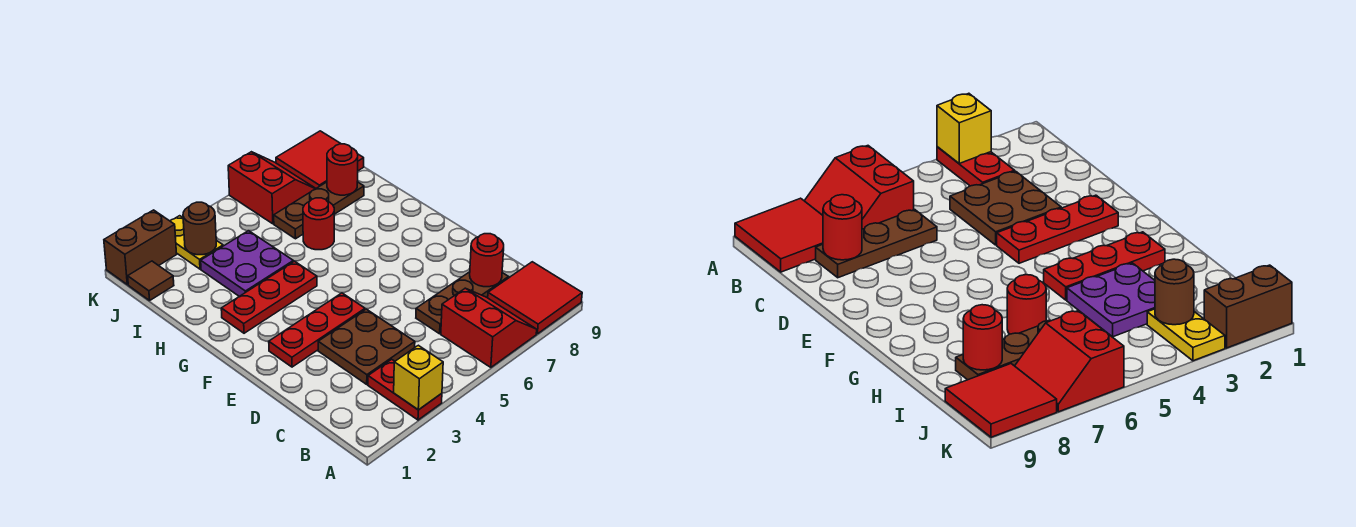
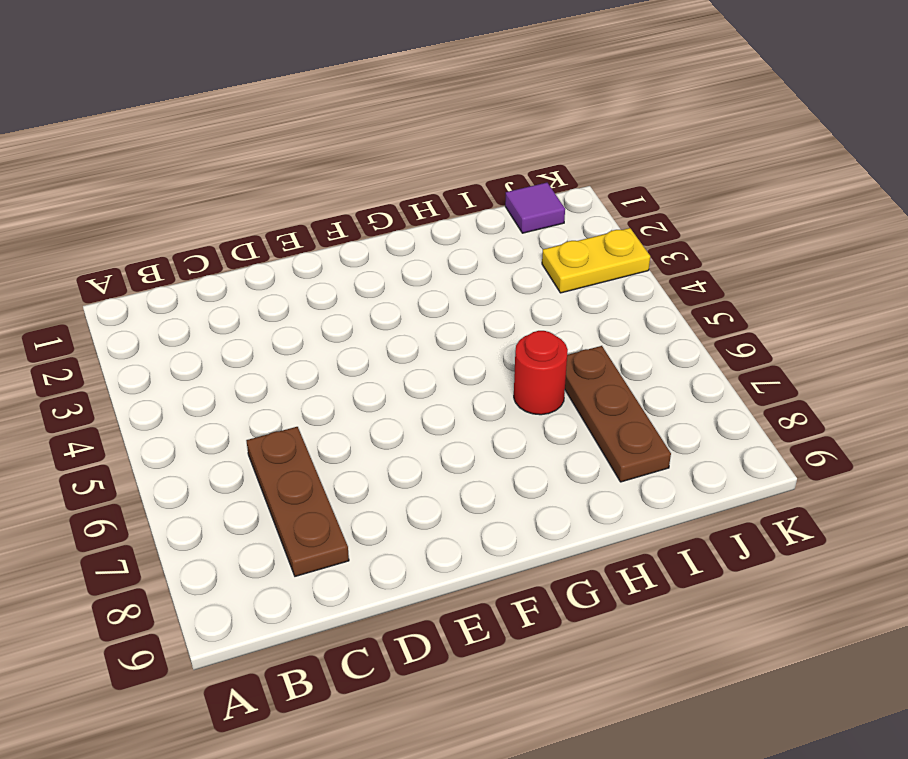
purple tile J1 level 1 -> brown tile J1 level 1
none -> red plate A3:B3 level 1
none -> red slope A6:B7 level 1 top 6
none -> red tile A8:B9 level 1

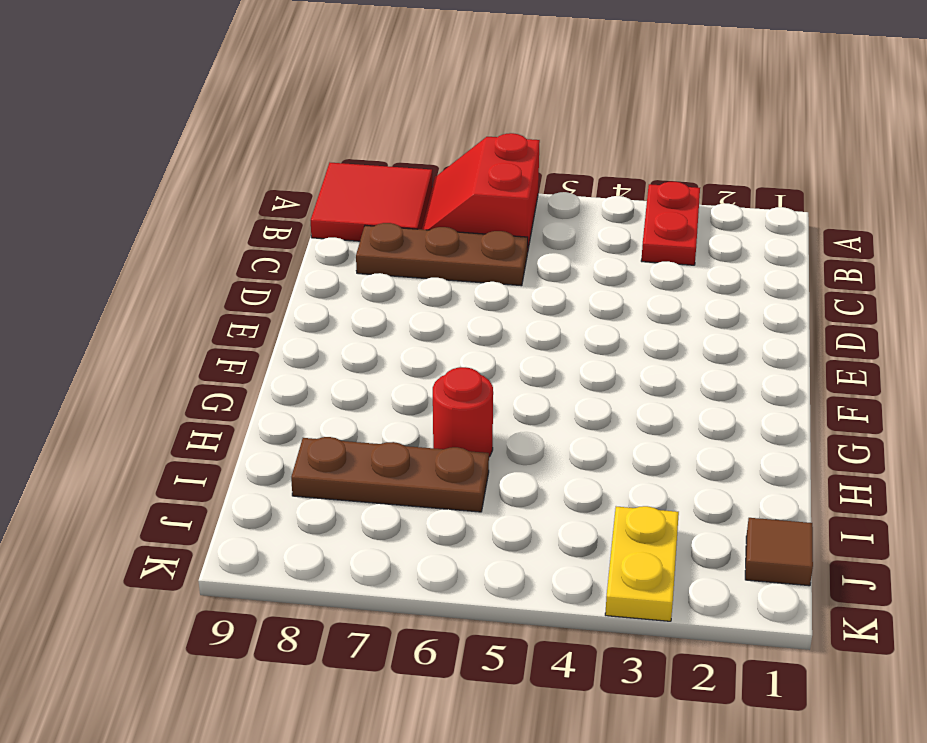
none -> brown plate C3:D4 level 1
none -> red plate E2:E4 level 1
none -> red plate G2:G4 level 1

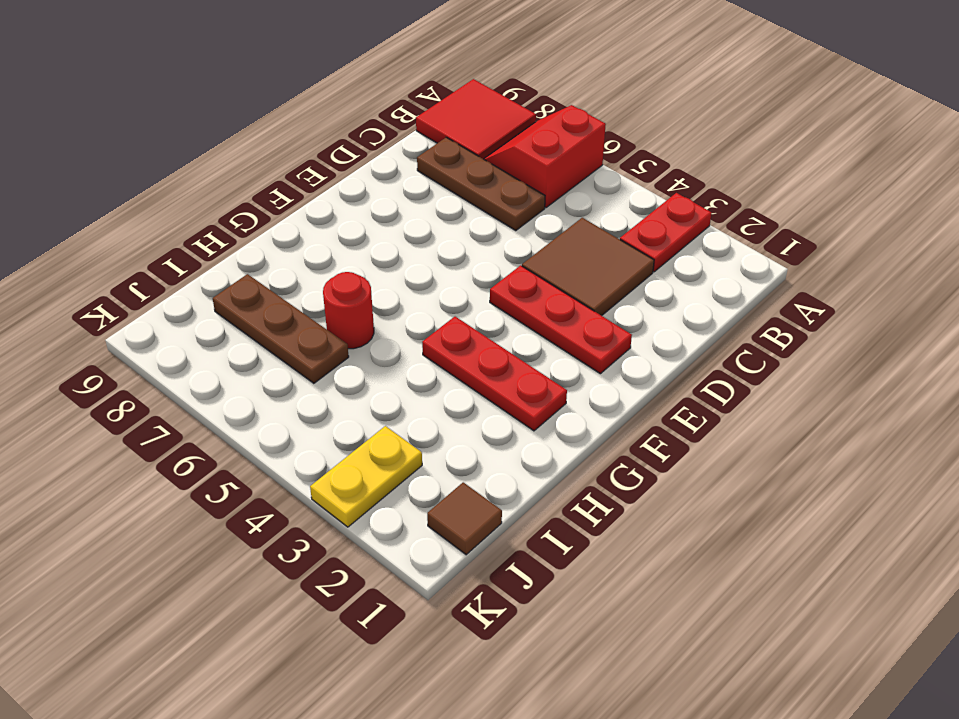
brown tile C3:D4 level 1 -> brown plate C3:D4 level 1
none -> purple plate H3:I4 level 1
none -> red slope J6:K7 level 1 top 6
none -> red tile J8:K9 level 1

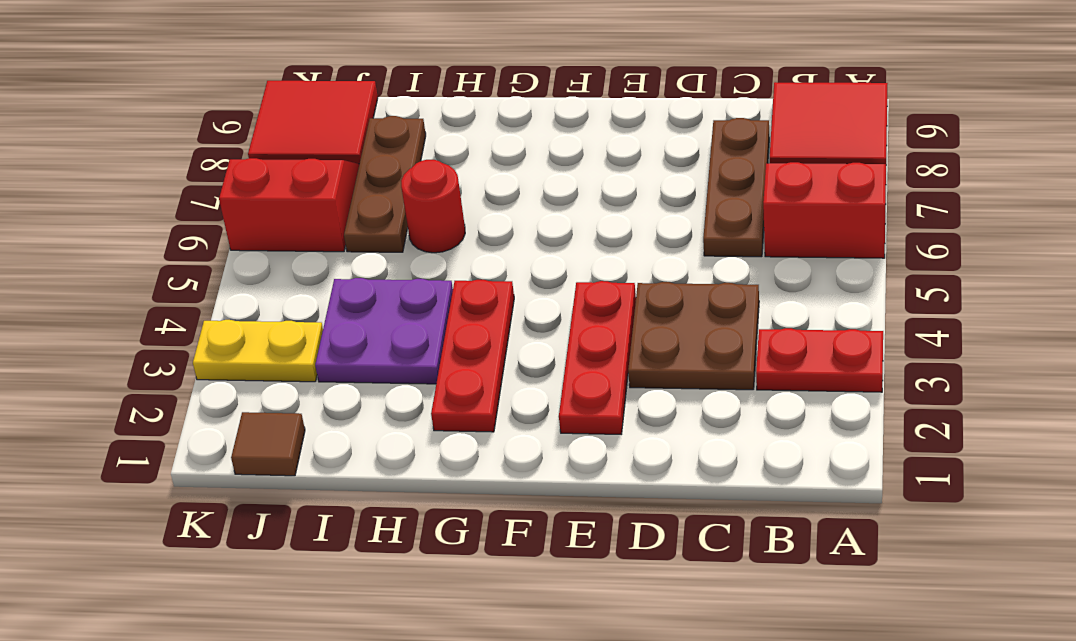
none -> brown brick K1:K2 level 1
none -> yellow brick A3 level 2
none -> red round brick C8 level 2

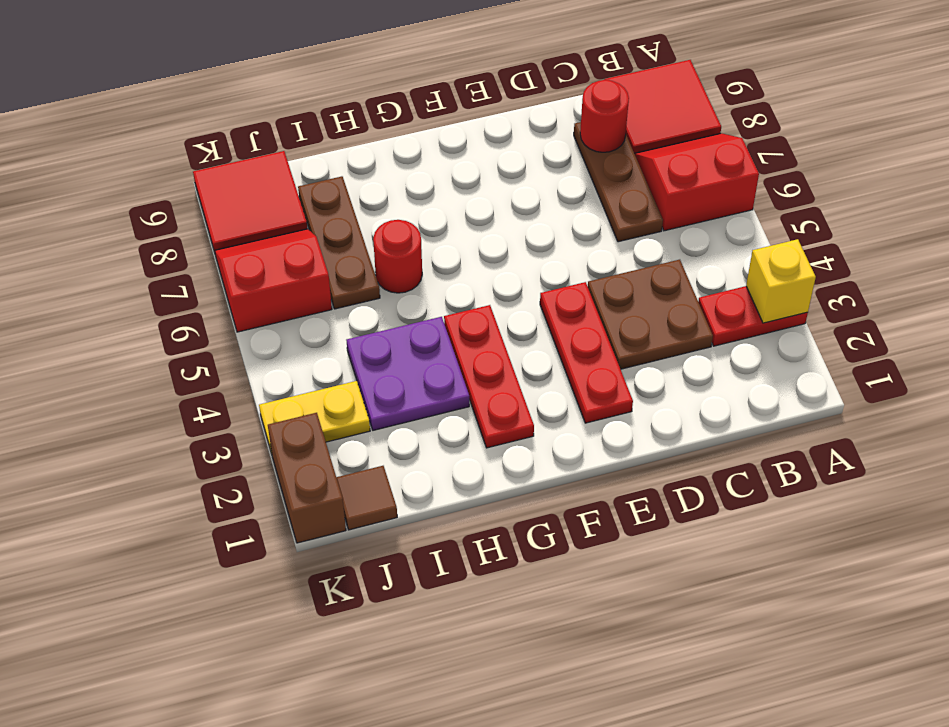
none -> red round brick I8 level 2
none -> brown round brick J3 level 2

